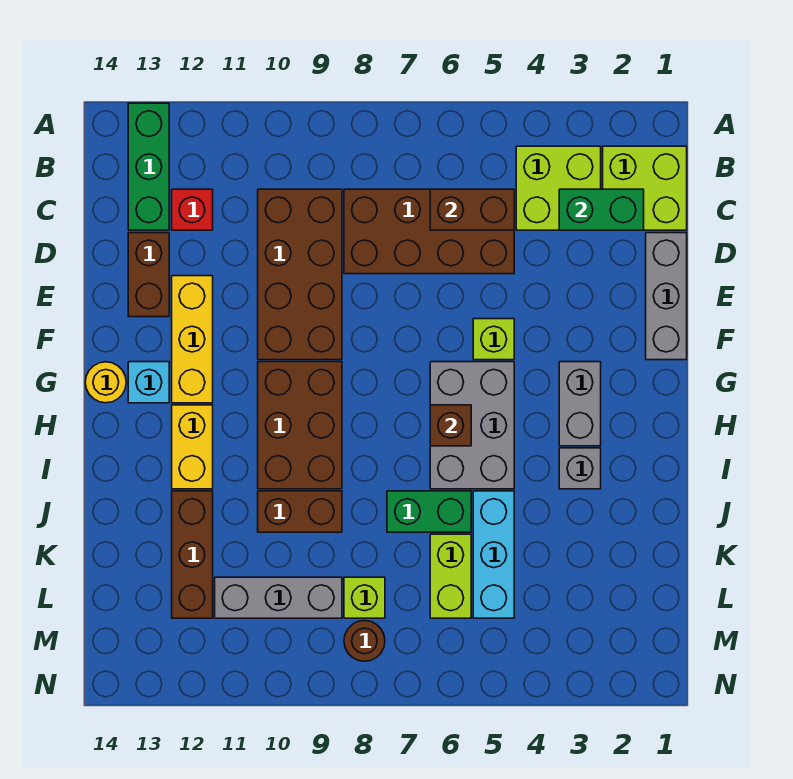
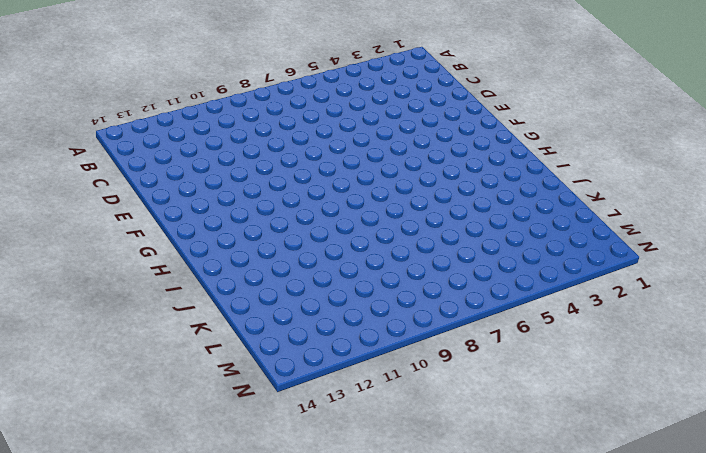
none -> green brick A13:C13 level 1
none -> lime brick B1:C2 level 1
none -> lime brick B3:C4 level 1

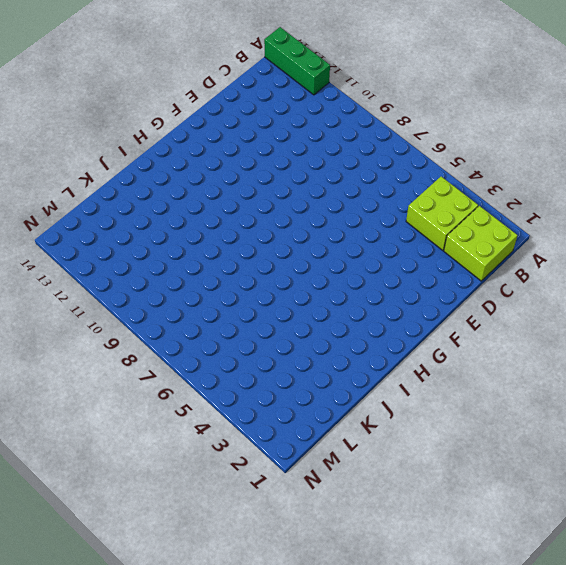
green brick A12:A14 level 1 -> green brick A13:C13 level 1
none -> brown brick C5:D8 level 1
none -> brown brick C9:F10 level 1
none -> red brick C12 level 1

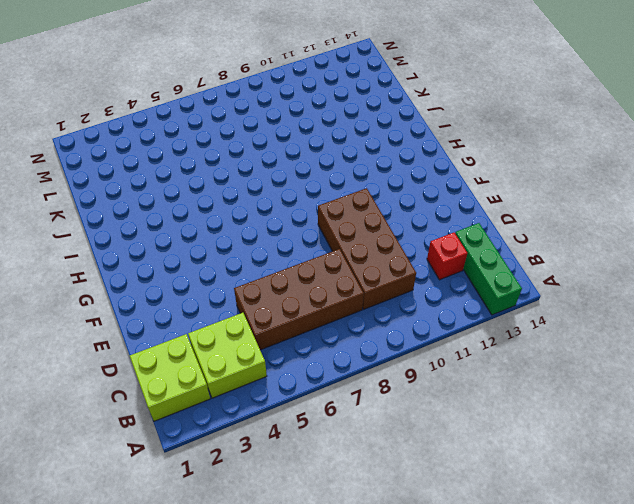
none -> grey brick D1:F1 level 1
none -> brown brick D13:E13 level 1
none -> yellow brick E12:G12 level 1

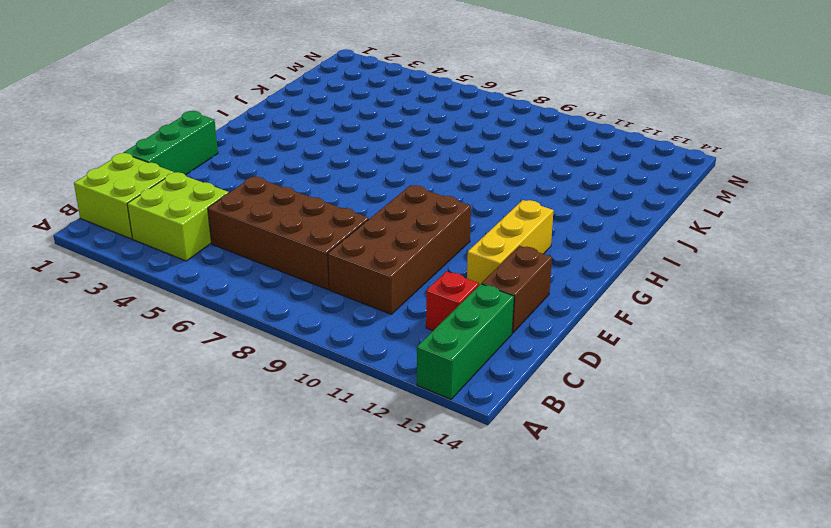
green brick D1:F1 level 1 -> grey brick D1:F1 level 1
none -> lime brick F5 level 1
none -> grey brick G3:H3 level 1
none -> grey brick G5:I6 level 1

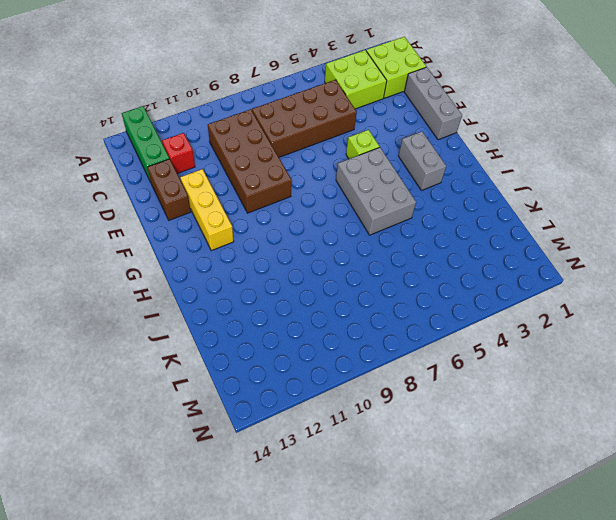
none -> brown brick G9:I10 level 1
none -> cyan brick G13 level 1
none -> yellow round brick G14 level 1

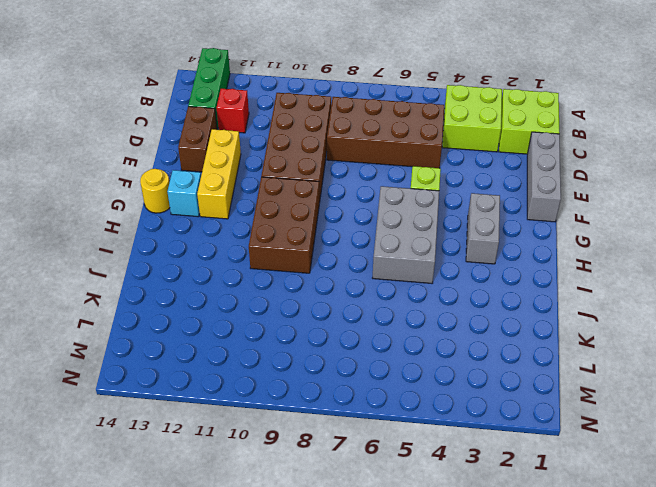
none -> yellow brick H12:I12 level 1
none -> grey brick I3 level 1
none -> cyan brick J5:L5 level 1

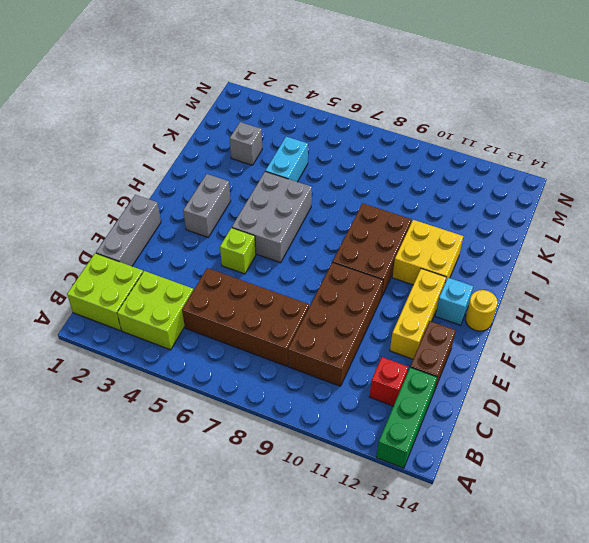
yellow brick H11:I12 level 1 -> yellow brick H12:I12 level 1
cyan brick J5:K5 level 1 -> cyan brick J5:L5 level 1
grey brick K3 level 1 -> grey brick I3 level 1
none -> green brick J6:J7 level 1
none -> brown brick J9:J10 level 1
none -> brown brick J12:L12 level 1

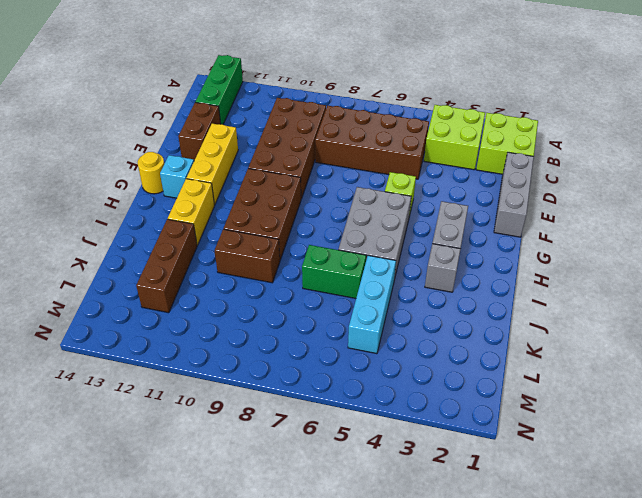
none -> red brick C12 level 1
none -> lime brick K6:L6 level 1
none -> lime brick L8 level 1

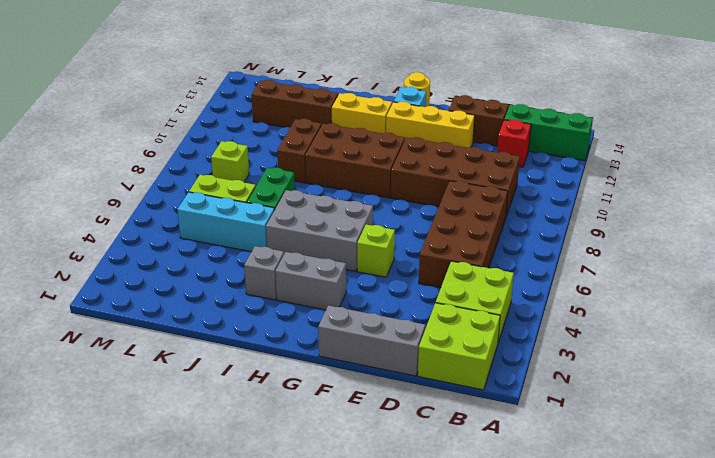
none -> grey brick L9:L11 level 1
none -> brown round brick M8 level 1
none -> green brick C2:C3 level 2

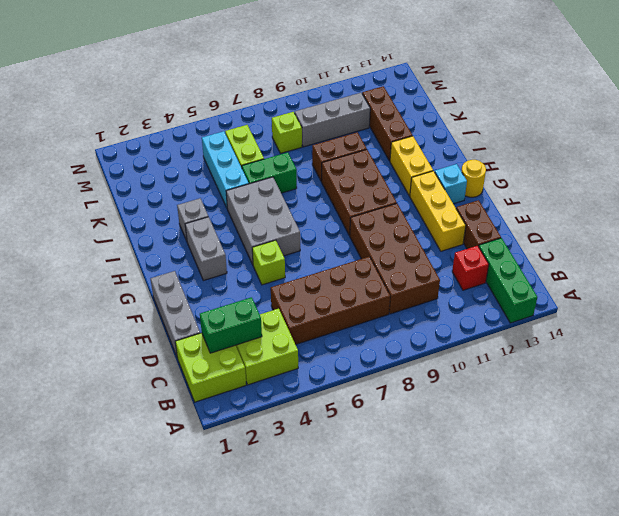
none -> brown round brick M8 level 1
none -> brown brick C5:C6 level 2
none -> brown brick H6 level 2

